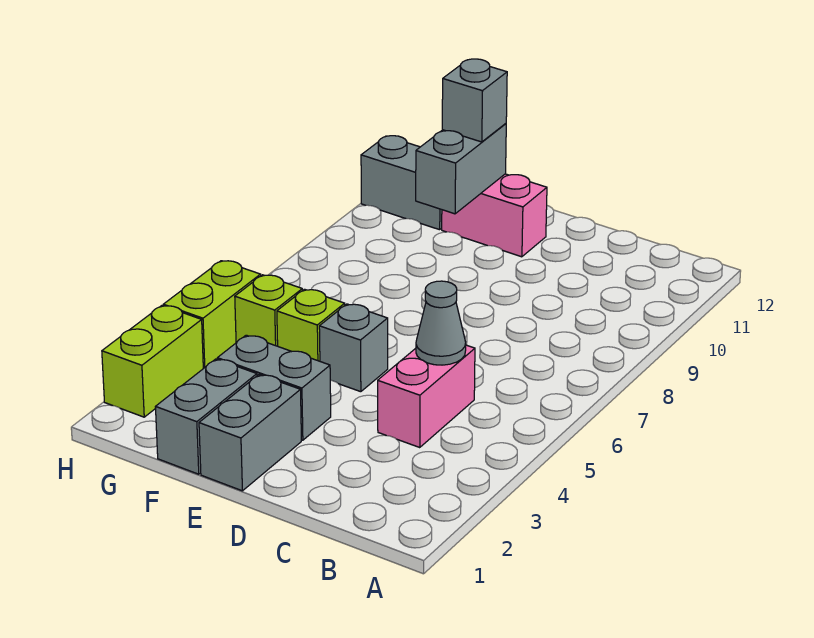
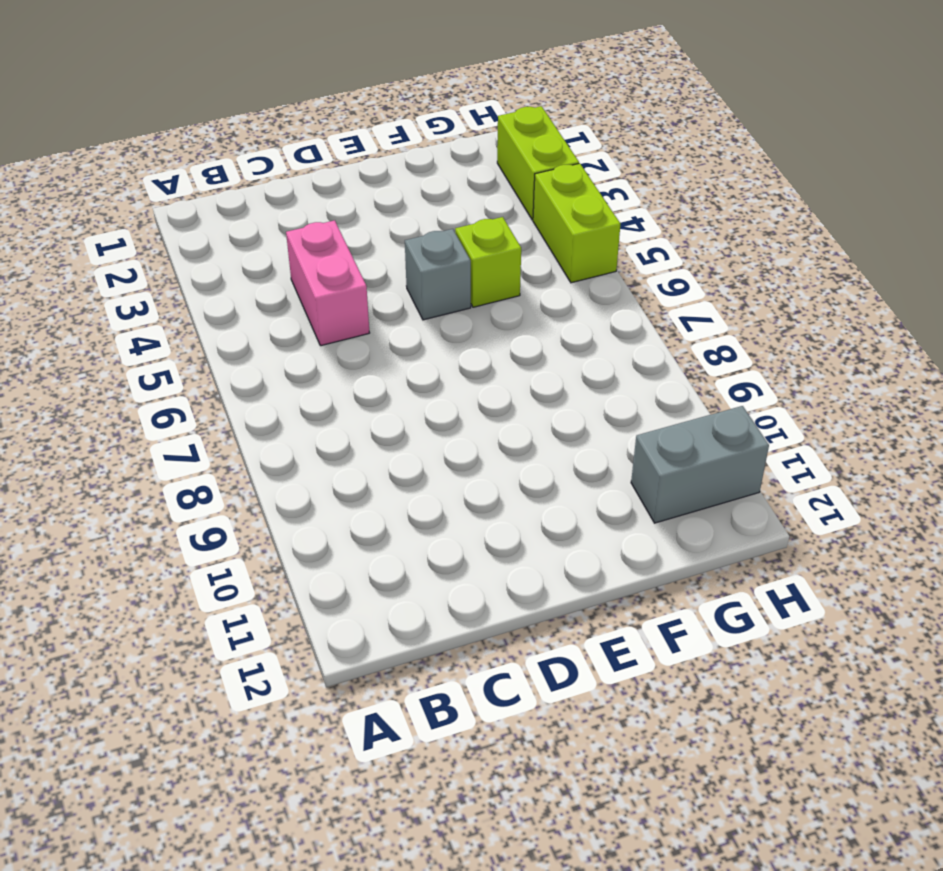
none -> grey brick E1:E2 level 1
none -> grey brick E3:F3 level 1
none -> pink brick E11:F11 level 1

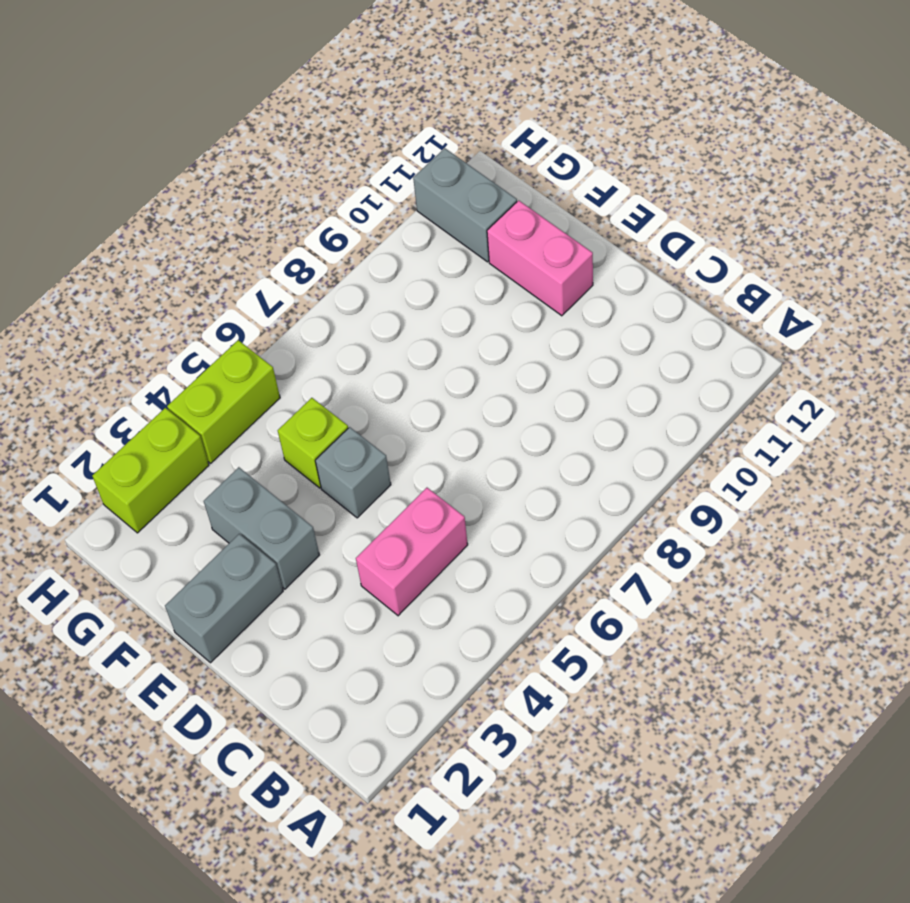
none -> grey brick F1:F2 level 1
none -> lime brick G5 level 1
none -> grey cone C5 level 2

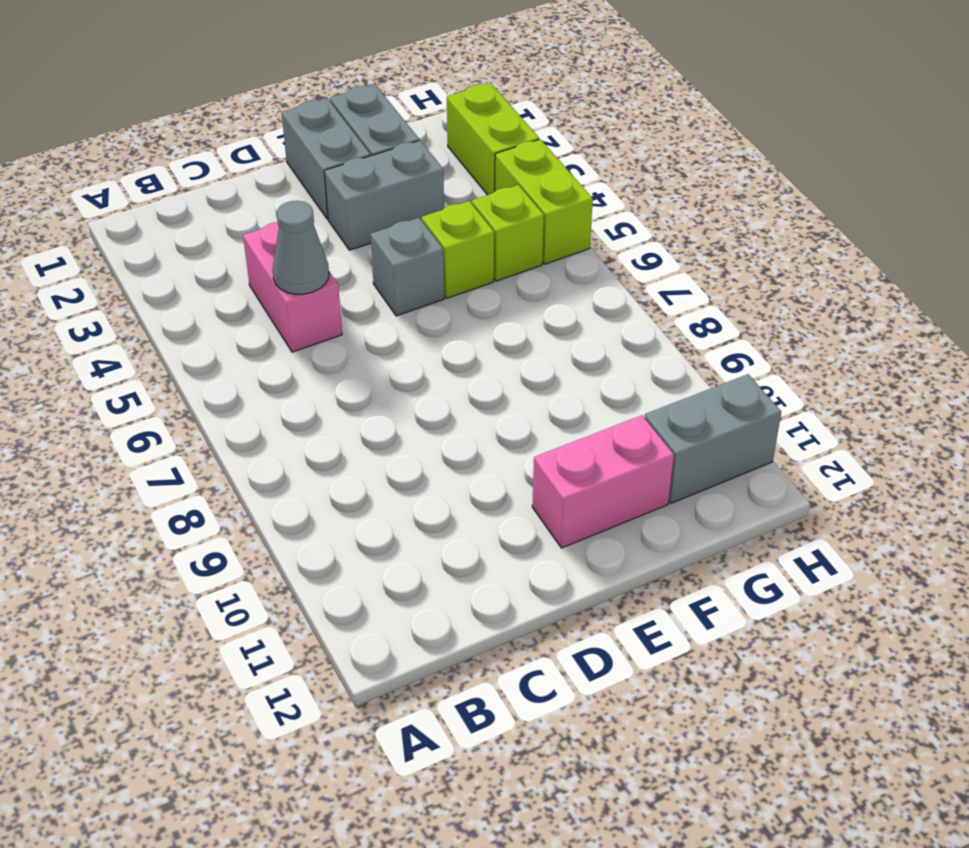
none -> grey brick F10:F11 level 2
none -> grey brick F11 level 3

